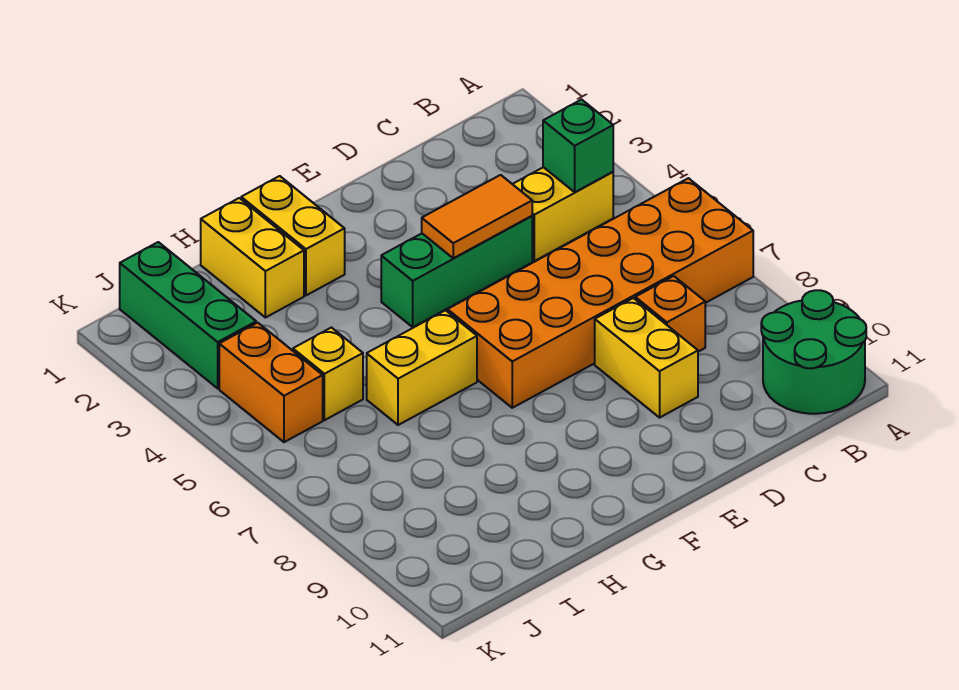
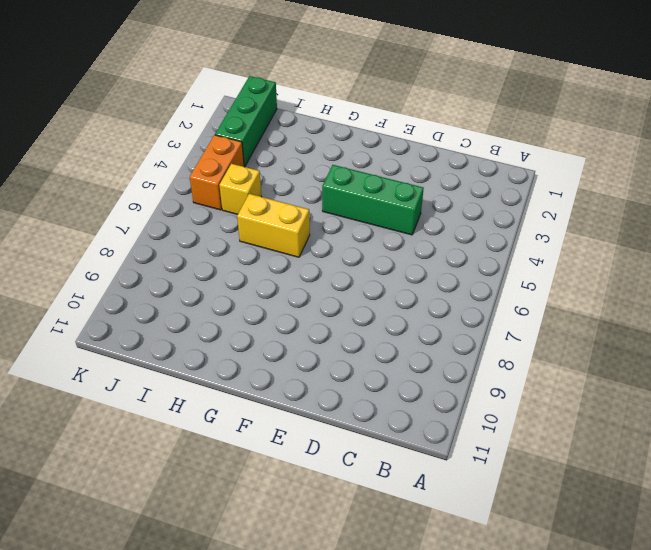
none -> orange brick A6:F7 level 1
none -> green round brick A10:B11 level 1
none -> yellow brick B4:C4 level 1

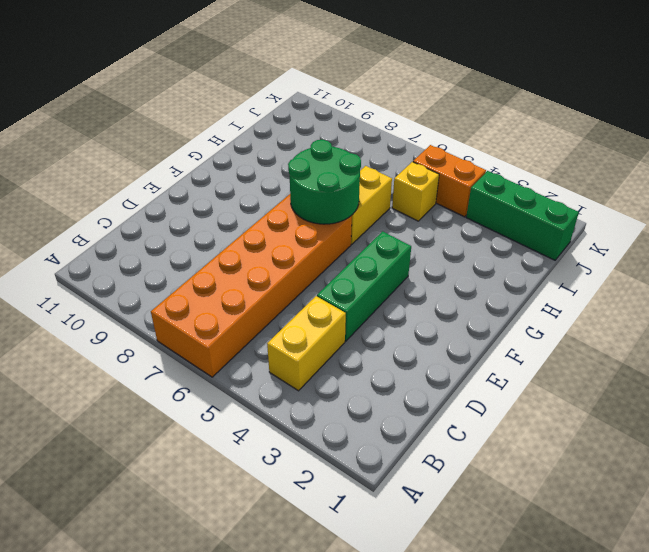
green round brick F6:G7 level 2 -> green round brick A10:B11 level 1
none -> orange brick C8 level 1
none -> yellow brick D8:D9 level 1
none -> yellow brick G1:G2 level 1

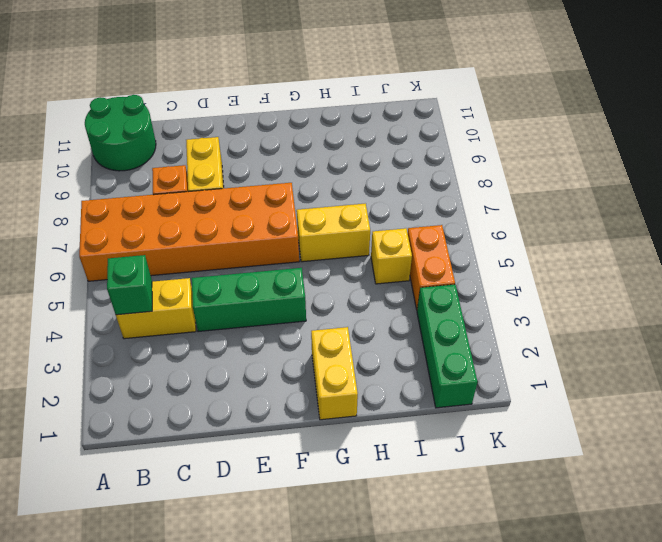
none -> yellow brick H1:H2 level 1
none -> orange tile D4:E4 level 2

